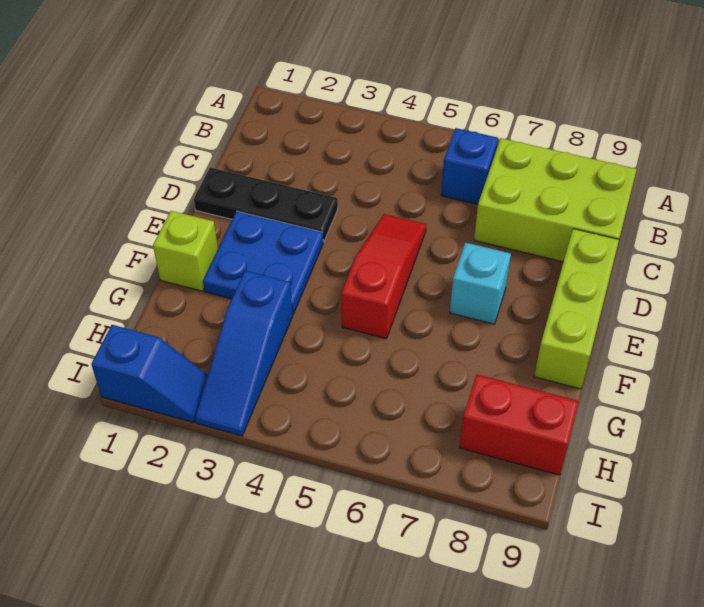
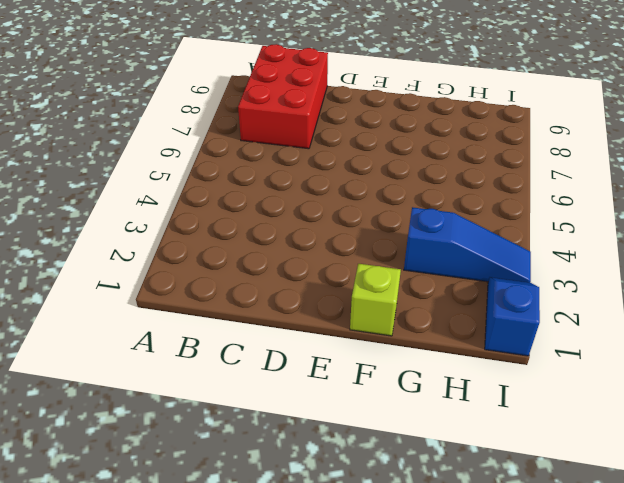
red brick B7:C9 level 1 -> lime brick B7:C9 level 1
none -> blue brick B6 level 1
none -> black plate D1:D3 level 1

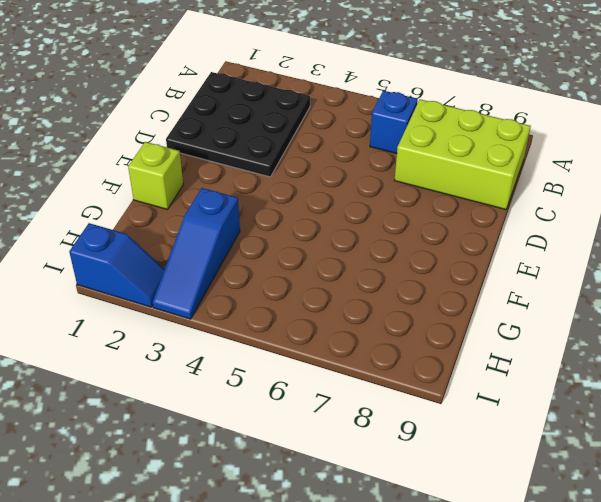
black plate B1:D3 level 1 -> black plate D1:D3 level 1
none -> red slope D5:F5 level 1 top F
none -> lime brick D9:F9 level 1

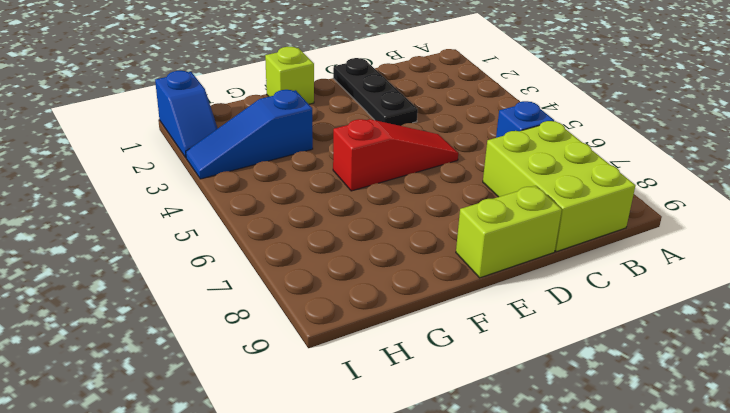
lime brick D9:E9 level 1 -> lime brick D9:F9 level 1
none -> blue plate E2:F3 level 1
none -> cyan brick E7 level 1

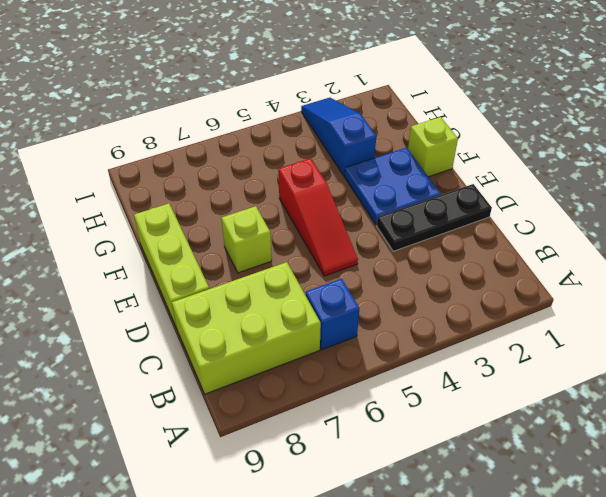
lime brick E7 level 1 -> cyan brick E7 level 1
none -> red brick H8:H9 level 1
none -> blue slope I1:I2 level 1 top 1

